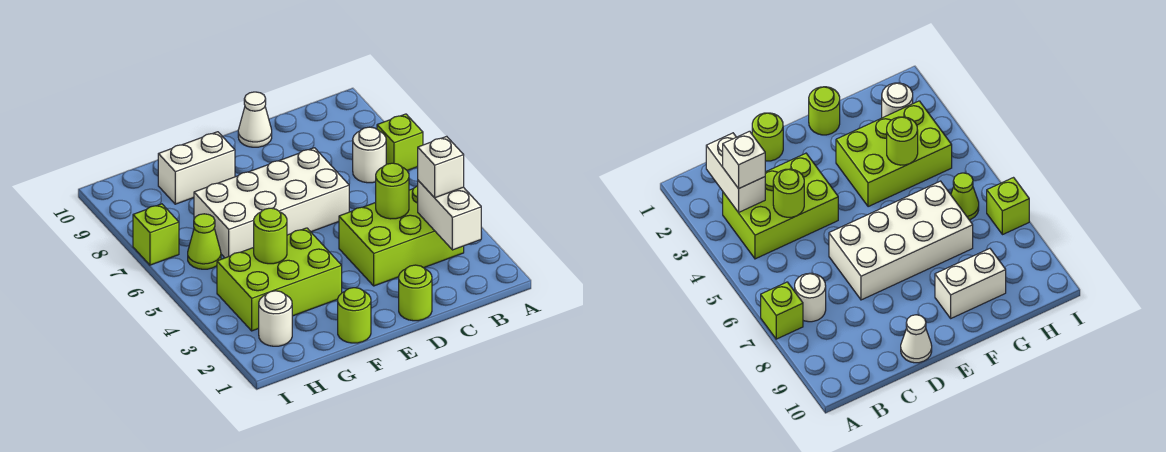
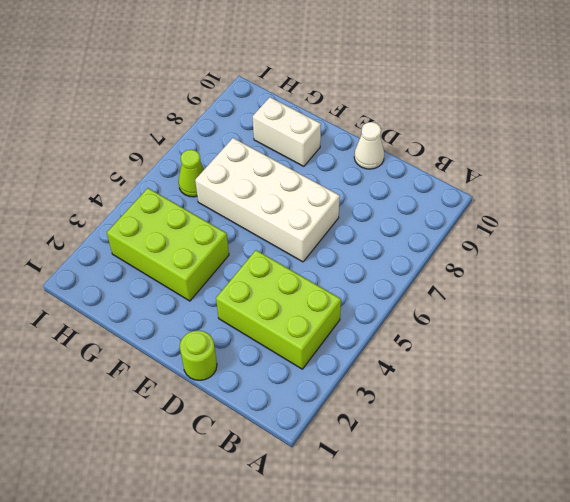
none -> lime brick A7 level 1
none -> white round brick B7 level 1
none -> lime round brick F1 level 1

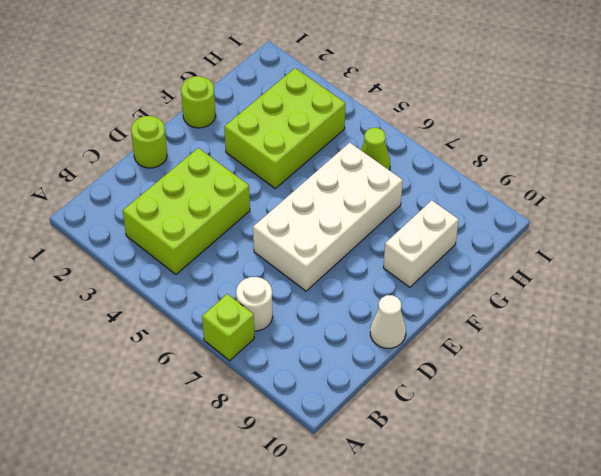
none -> white round brick H2 level 1
none -> lime brick I7 level 1
none -> white brick B2:B3 level 2

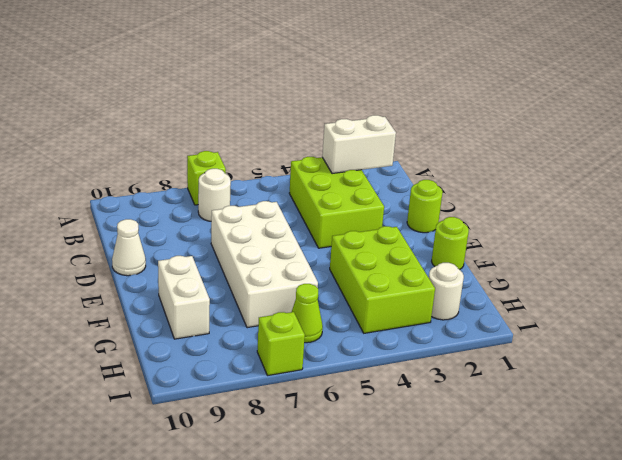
none -> lime round brick C4 level 2
none -> lime round brick G4 level 2
none -> white brick B3 level 3

